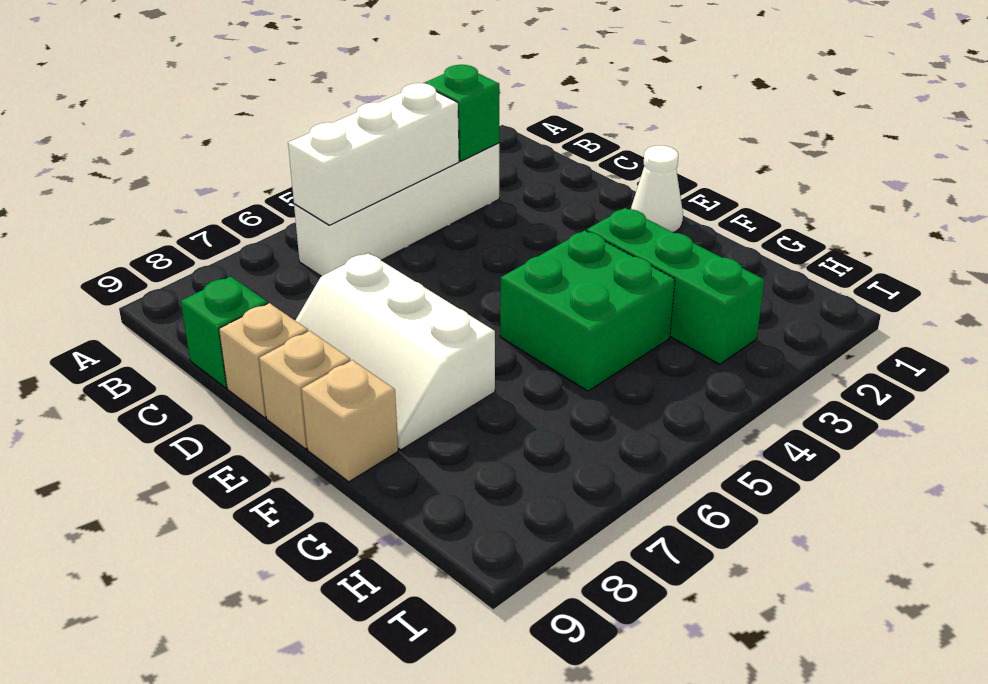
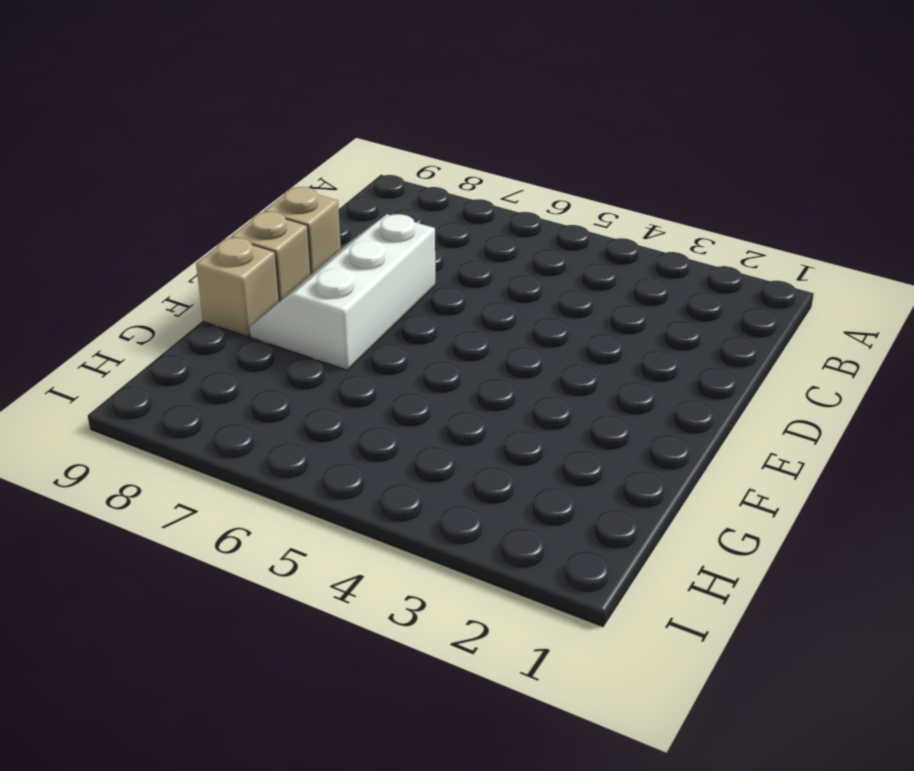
none -> white brick B3:B6 level 1
none -> green brick C9 level 1

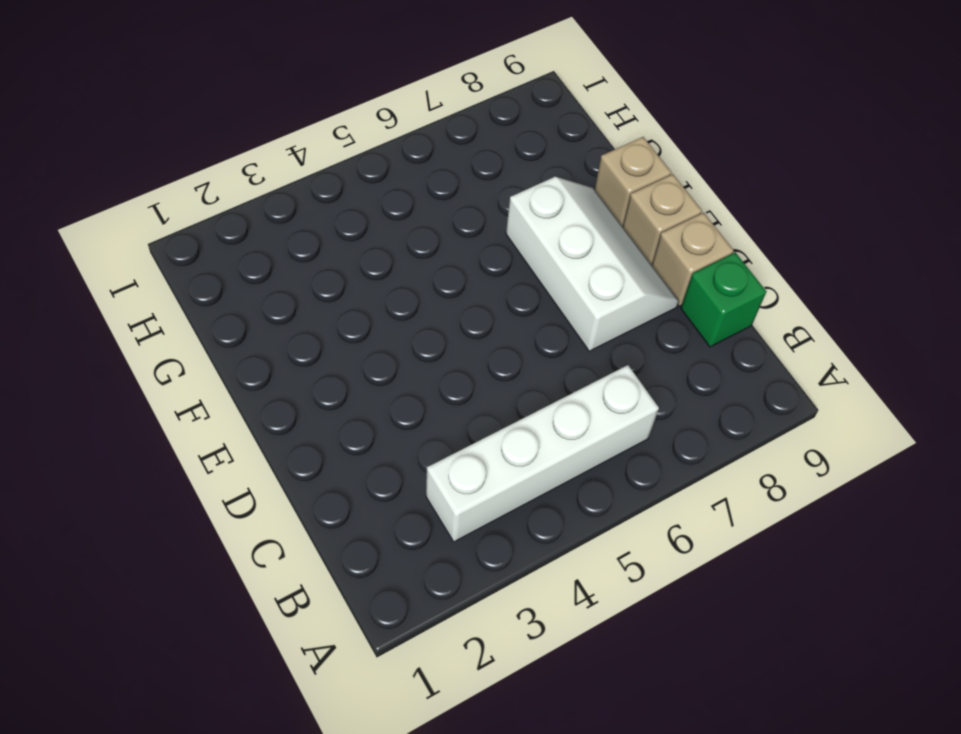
none -> white cone E1 level 1
none -> green brick F3:H3 level 1

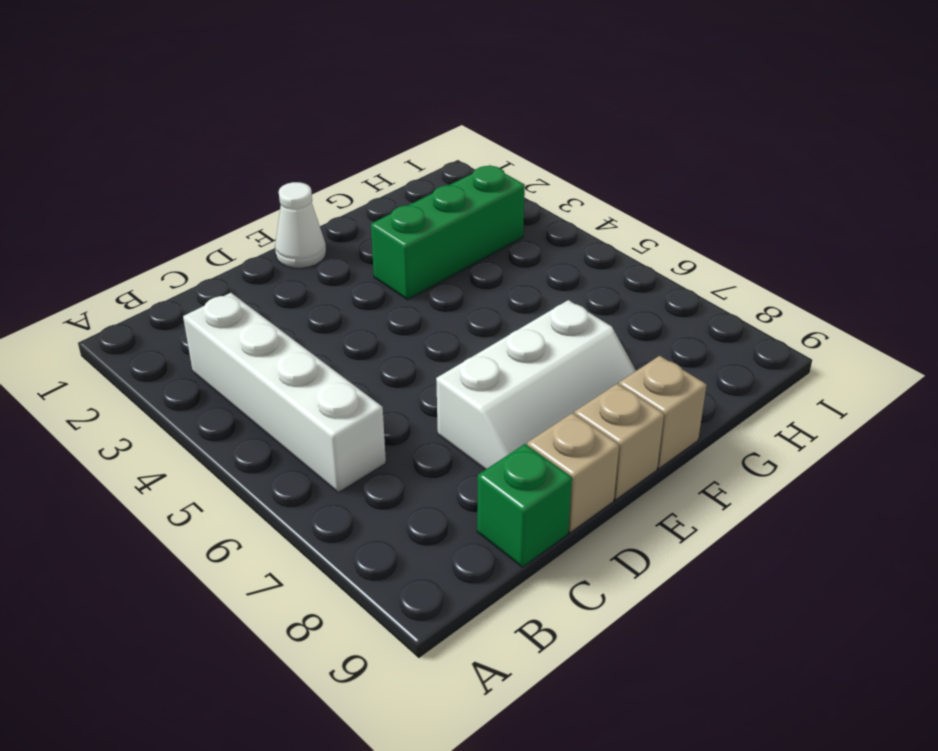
none -> green brick F4:G5 level 1
none -> green brick B3 level 2

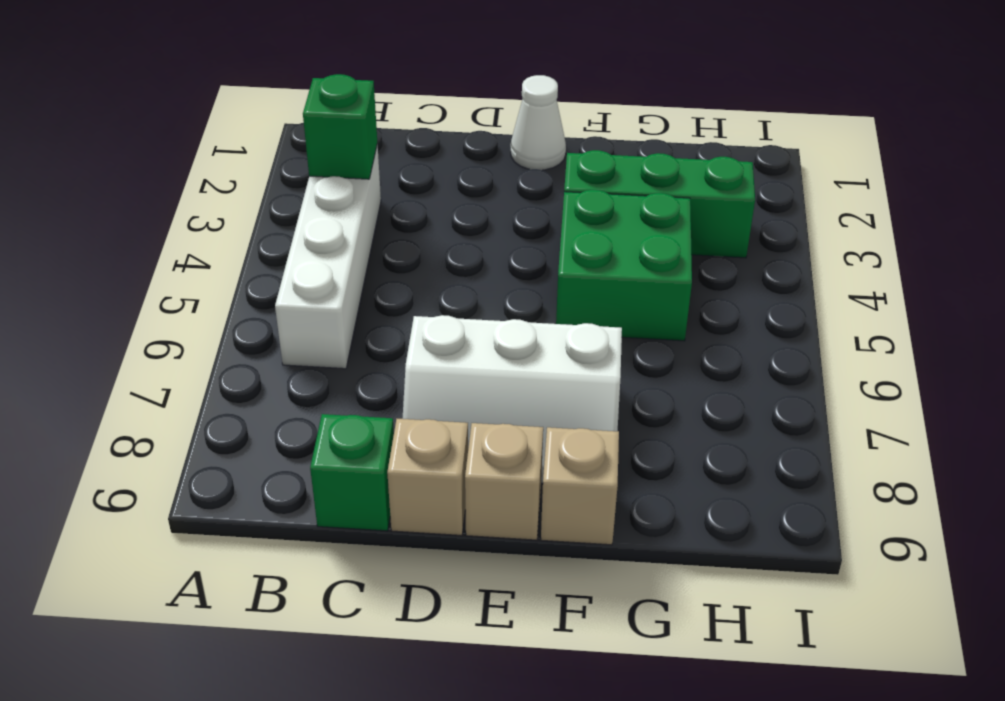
none -> white brick B4:B6 level 2

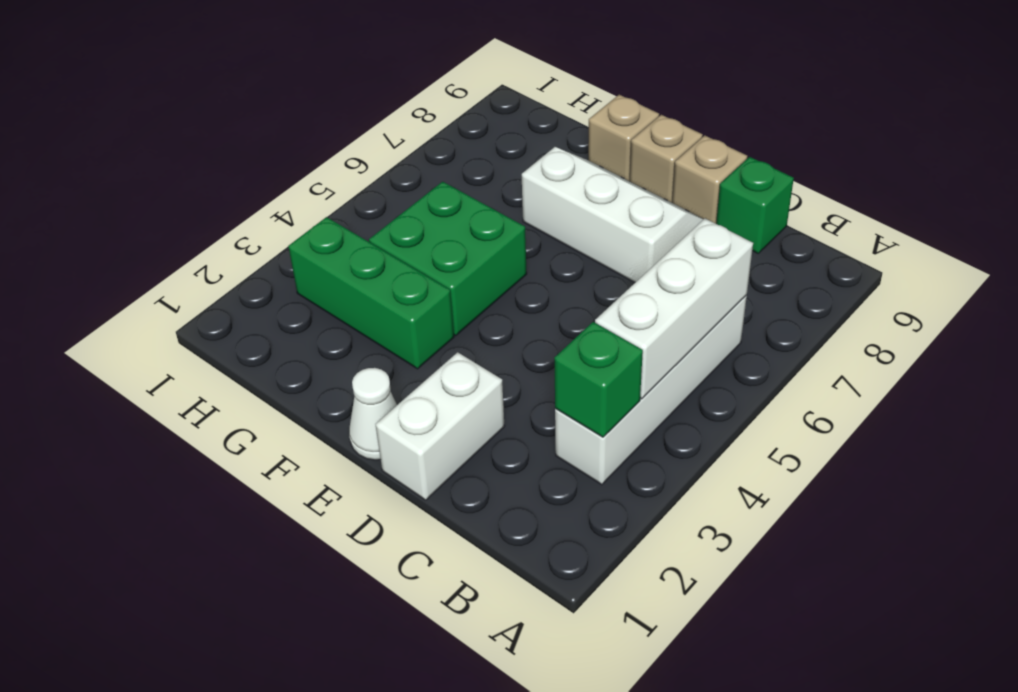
white brick D1:D2 level 1 -> none

